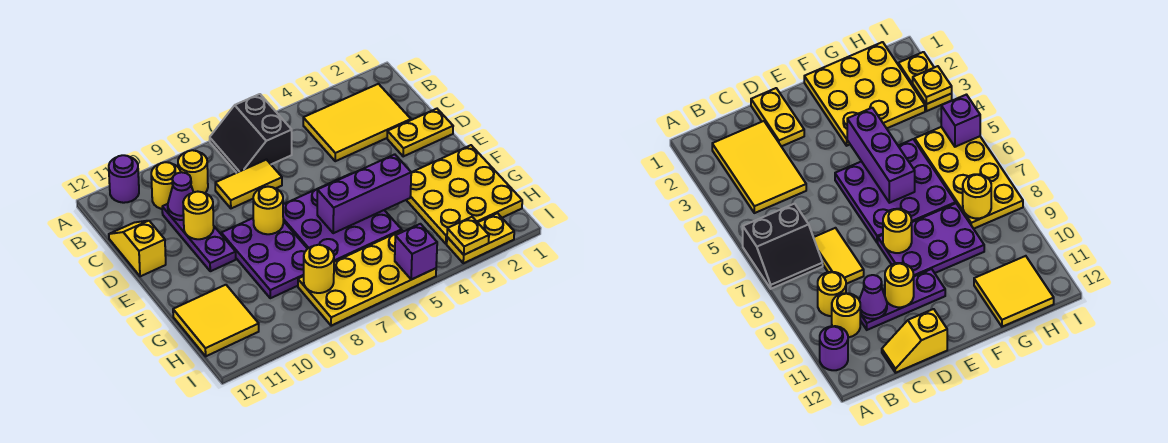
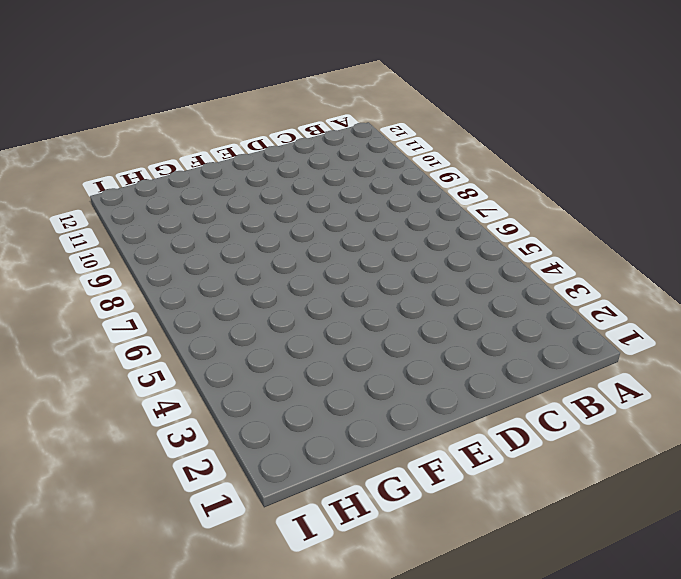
none -> black slope A6:B7 level 1 top 6
none -> purple round brick A11 level 1
none -> yellow tile B2:C4 level 1

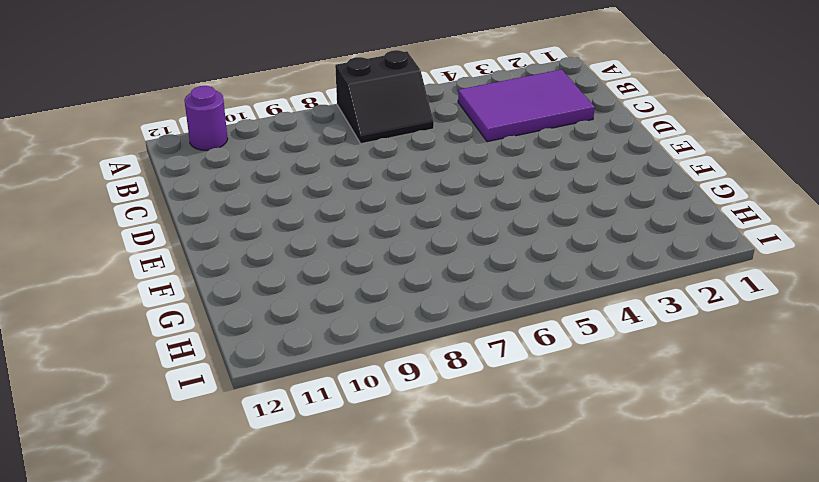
black slope A6:B7 level 1 top A -> black slope A6:B7 level 1 top 6
purple tile B2:C4 level 1 -> yellow tile B2:C4 level 1
none -> yellow round brick B9 level 1
none -> yellow round brick B10 level 1
none -> yellow tile C7:C8 level 1

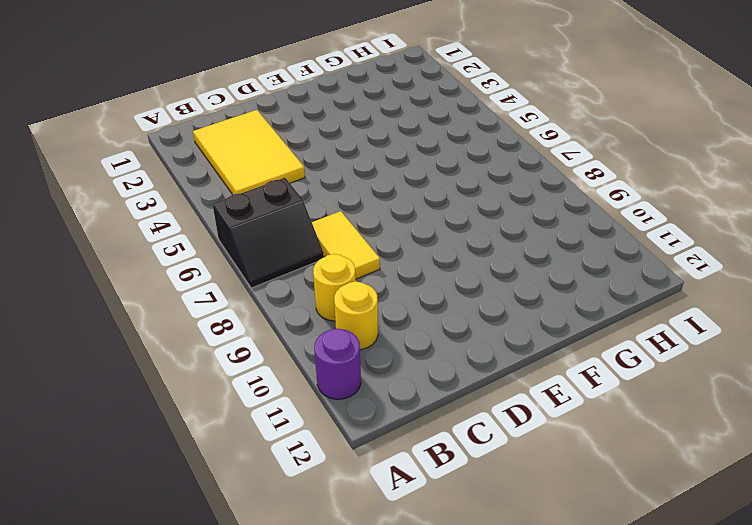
none -> purple plate C10:E10 level 1
none -> yellow slope C12:D12 level 1 top D
none -> yellow plate D1:D2 level 1

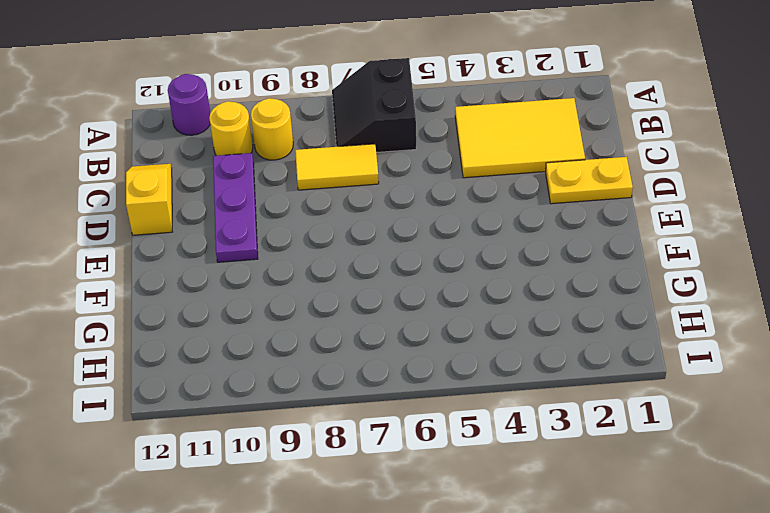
none -> purple plate E5:G7 level 1
none -> purple plate E8:G9 level 1
none -> yellow plate F1:H3 level 1

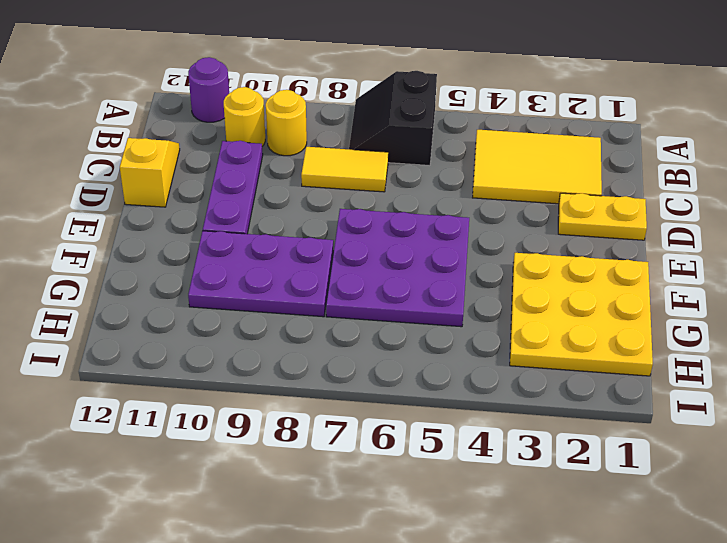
purple plate F8:G10 level 1 -> purple plate E8:G9 level 1
none -> yellow tile G11:H12 level 1
none -> yellow plate H5:I8 level 1
none -> yellow plate I2:I3 level 1

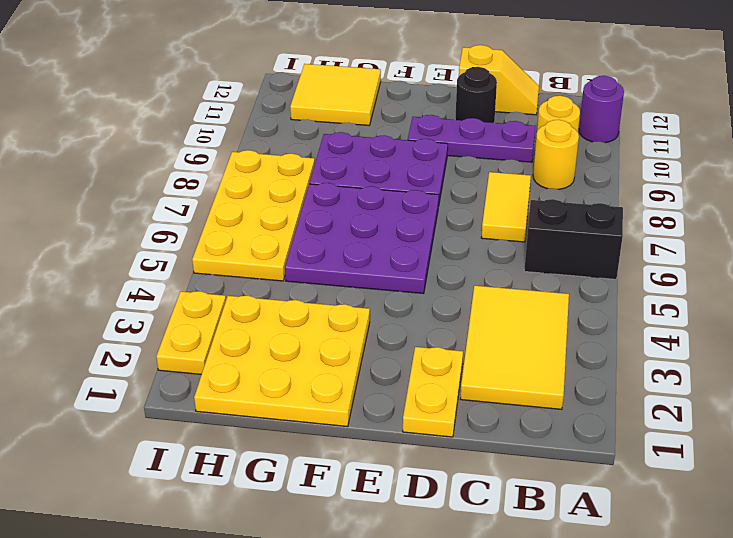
black round brick D11 level 1 -> none
none -> purple cone C10 level 2
none -> yellow round brick D10 level 2
none -> yellow round brick E8 level 2

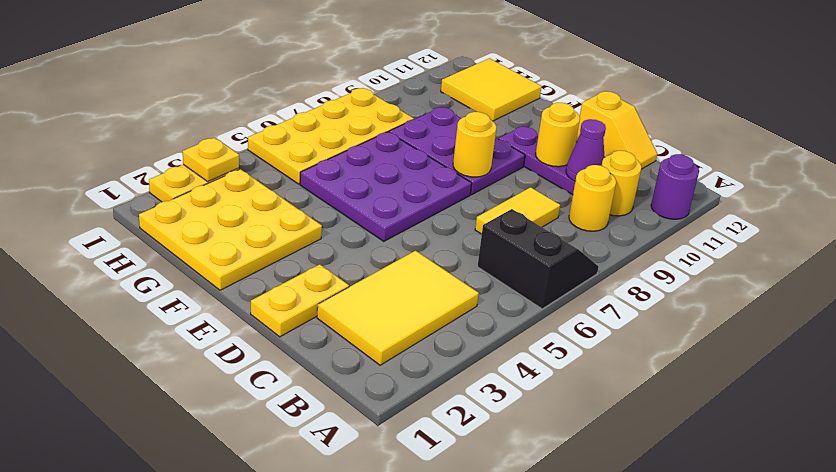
none -> purple brick F4:F6 level 2
none -> yellow round brick H8 level 2
none -> purple brick I5 level 2

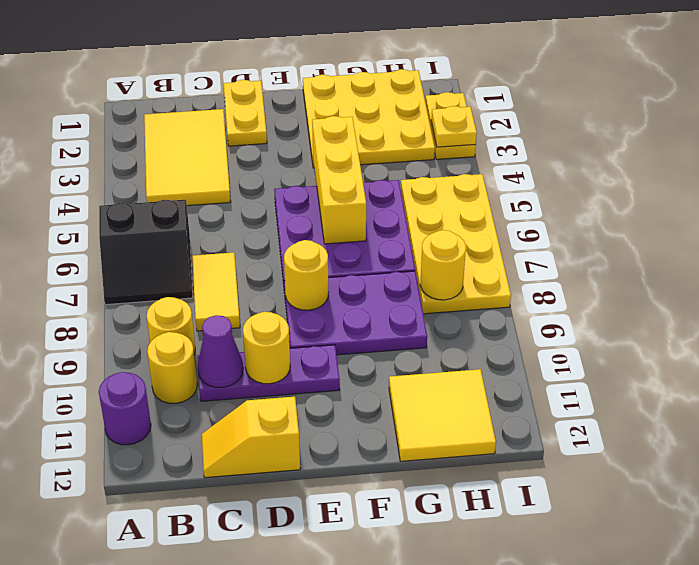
yellow brick F4:F6 level 2 -> purple brick F4:F6 level 2
none -> purple brick I5 level 2

